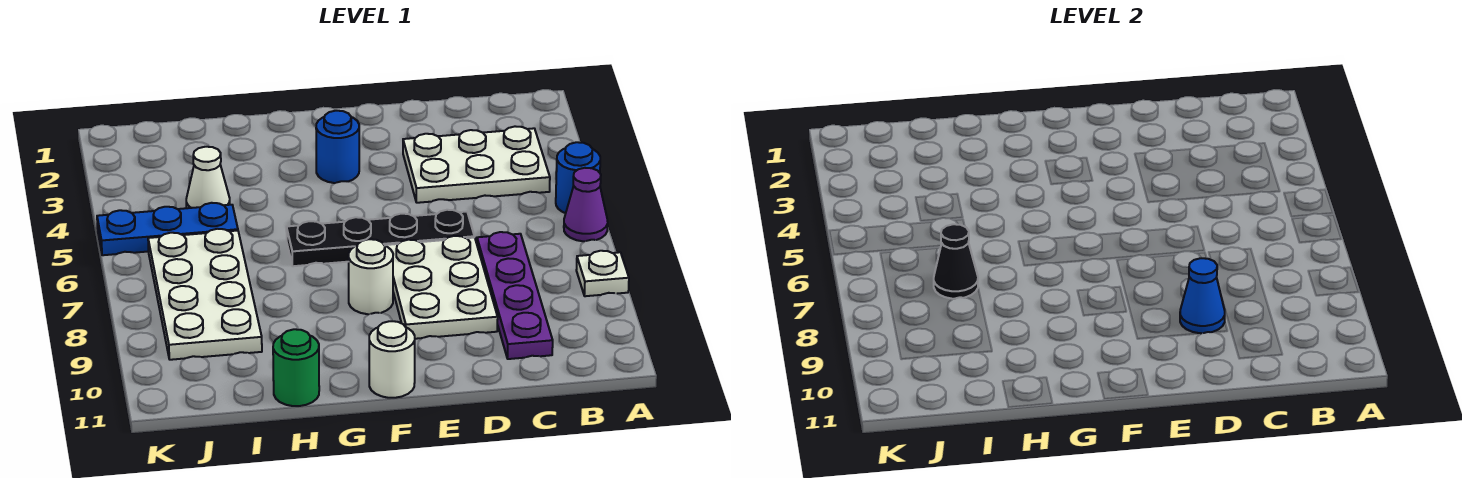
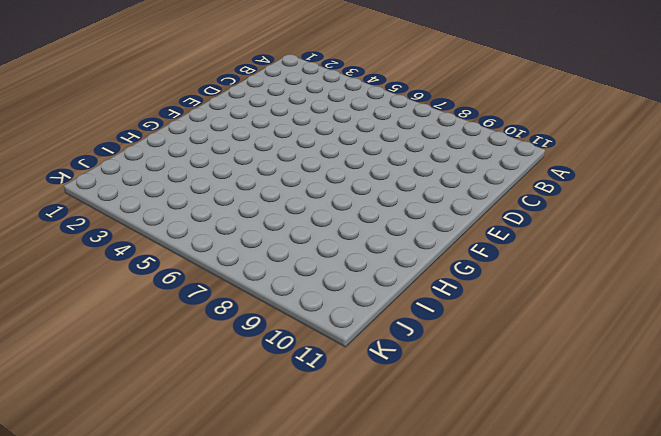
none -> blue round brick A5 level 1
none -> purple cone A6 level 1
none -> white plate A8 level 1

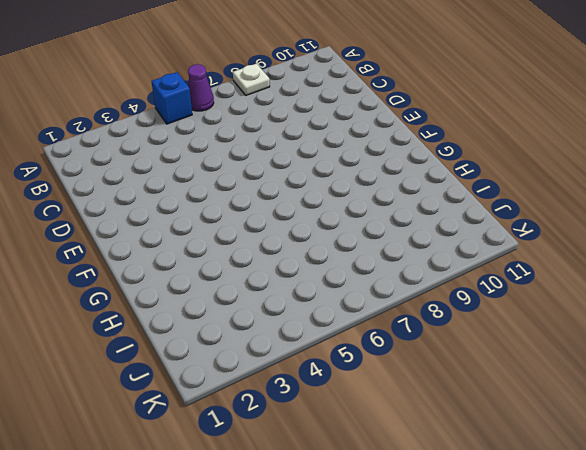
blue brick A5 level 1 -> blue round brick A5 level 1
none -> white plate B3:D4 level 1
none -> purple plate C7:C10 level 1
none -> black plate D6:G6 level 1

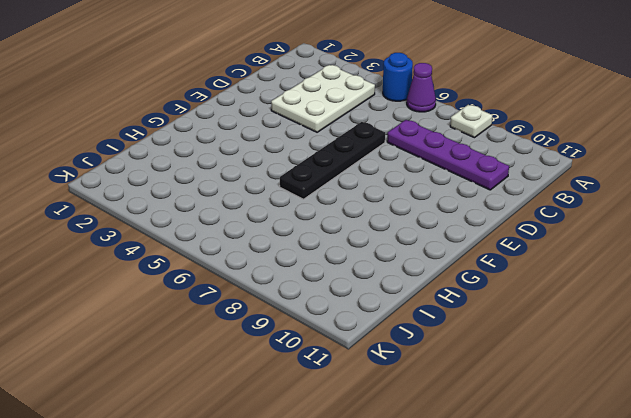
none -> white plate D7:E9 level 1
none -> blue round brick F3 level 1
none -> white round brick F8 level 1

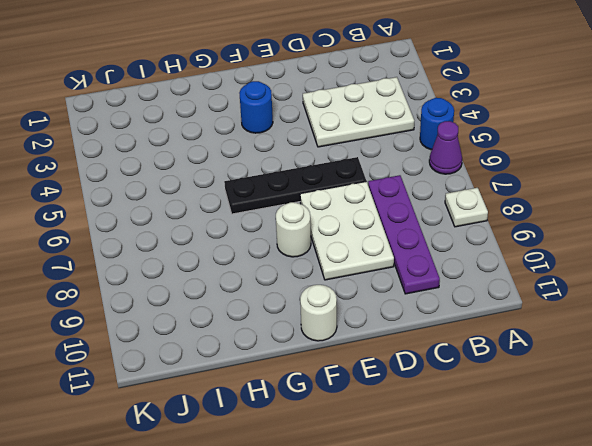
none -> green round brick H11 level 1
none -> white cone I4 level 1
none -> blue plate I5:K5 level 1

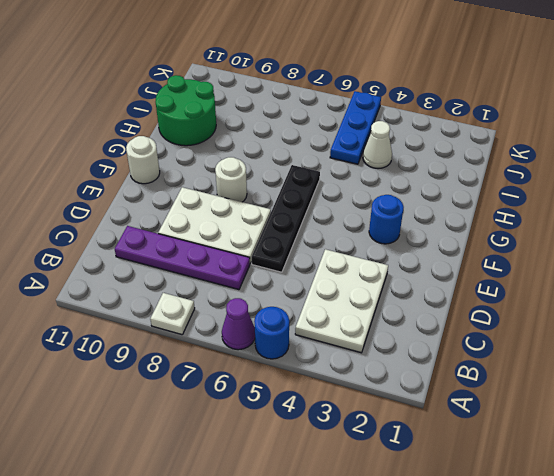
green round brick H10:I11 level 1 -> green round brick H11 level 1
none -> white plate I6:J9 level 1
none -> blue cone D9 level 2
none -> black cone I7 level 2

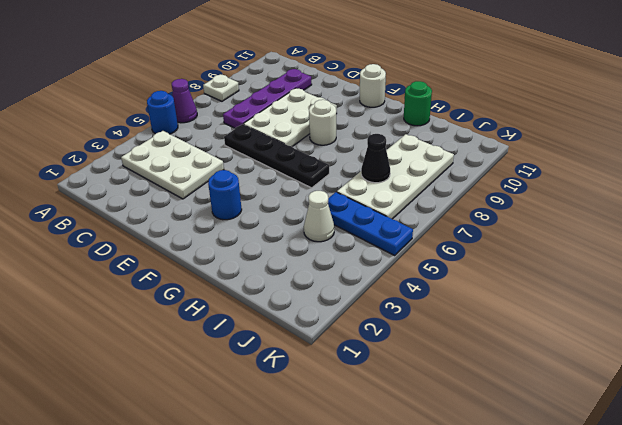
none -> blue cone D9 level 2

